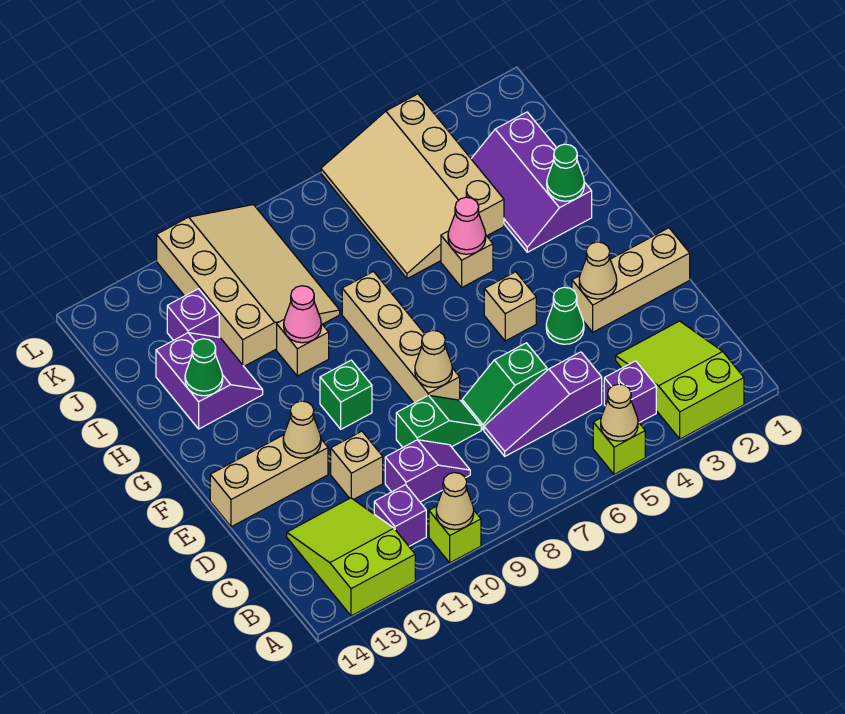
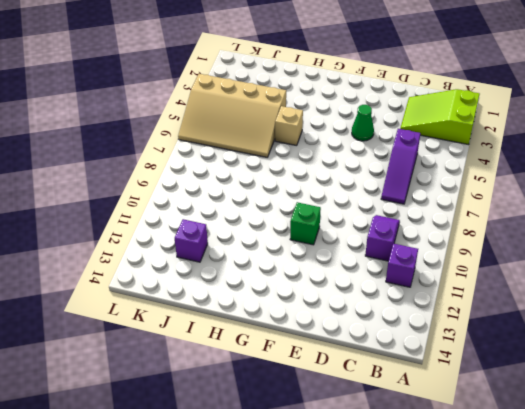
none -> lime brick A5 level 1
none -> lime brick A10 level 1
none -> lime slope A12:C13 level 1 top A
none -> purple brick B4 level 1

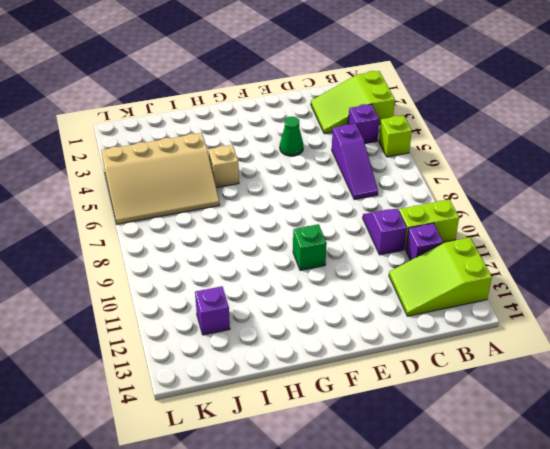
lime brick A10:B10 level 1 -> lime brick A10 level 1
none -> green slope D6:D7 level 1 top 6
none -> green slope D8:D9 level 1 top 9
none -> tan brick D11 level 1
none -> tan brick E1:E3 level 1

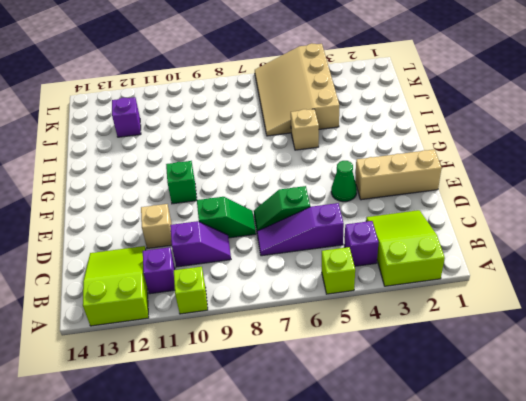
none -> tan brick E8:H8 level 1
none -> tan brick E12:E14 level 1
none -> tan brick F5 level 1
none -> purple slope H2:J3 level 1 top 2

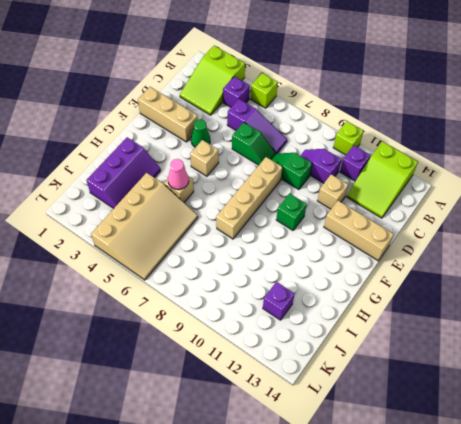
none -> tan brick H10 level 1
none -> purple slope H12:I13 level 1 top 13
none -> tan slope I9:L11 level 1 top 11
none -> tan cone A5 level 2

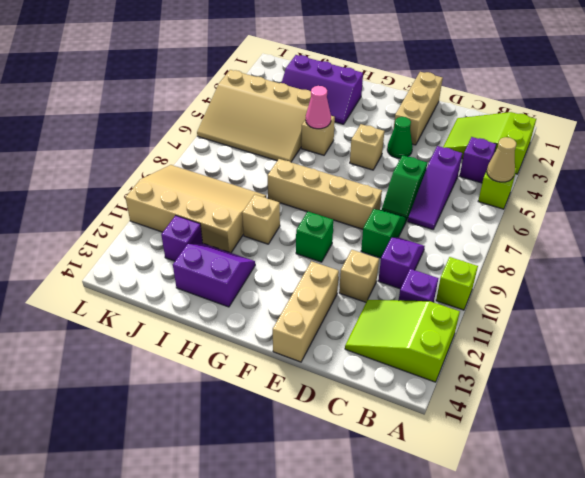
none -> tan cone A10 level 2
none -> tan cone E3 level 2
none -> tan cone E8 level 2
none -> tan cone E12 level 2

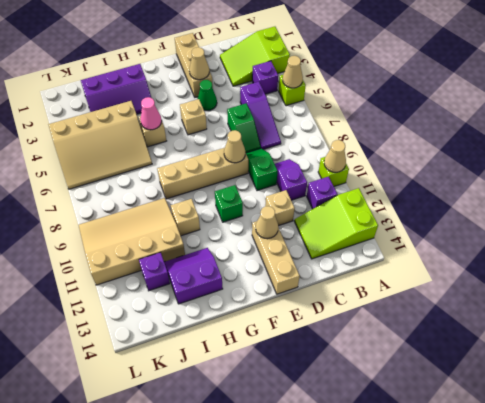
none -> green cone H2 level 2
none -> pink cone H10 level 2
none -> green cone H13 level 2

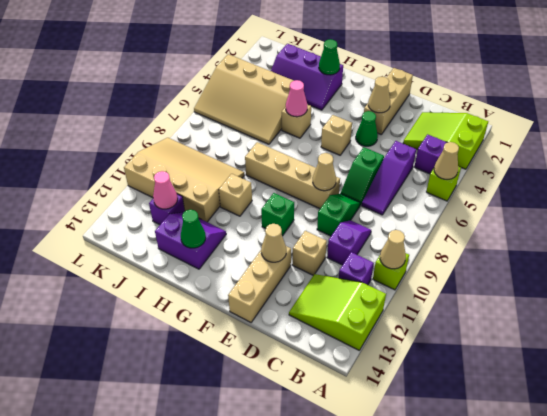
pink cone J12 level 2 -> pink cone H10 level 2

